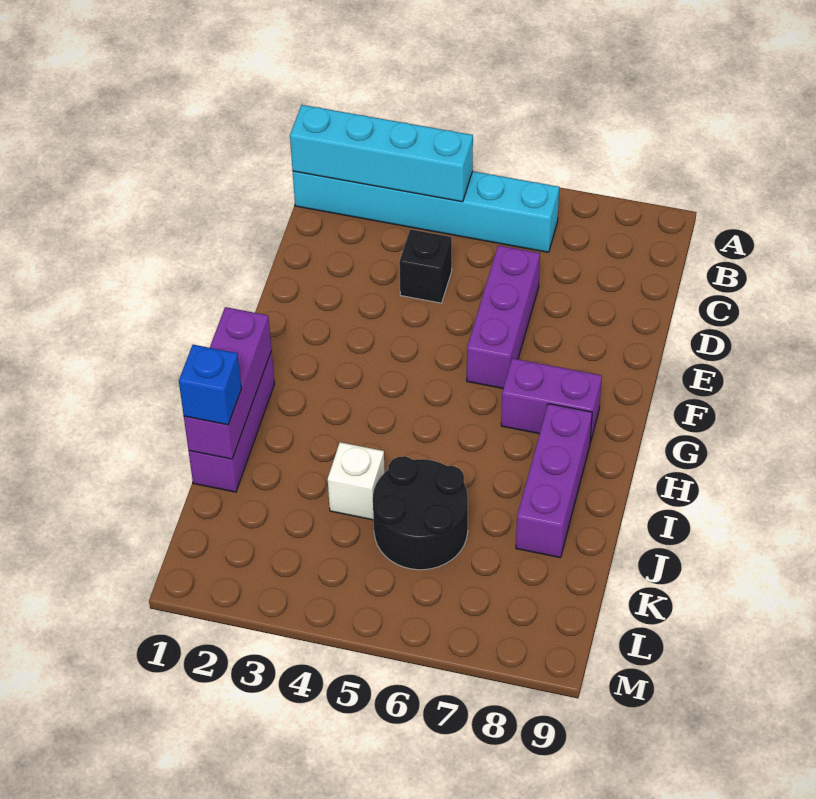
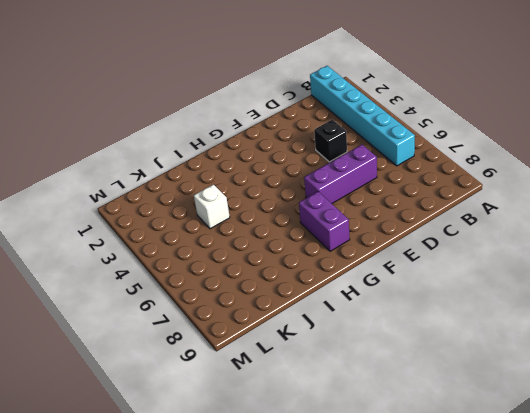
none -> purple brick H1:J1 level 1
none -> purple brick H8:J8 level 1

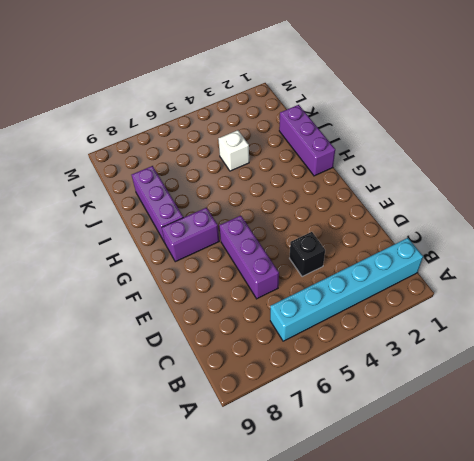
none -> black round brick J5:K6 level 1
none -> cyan brick B1:B4 level 2

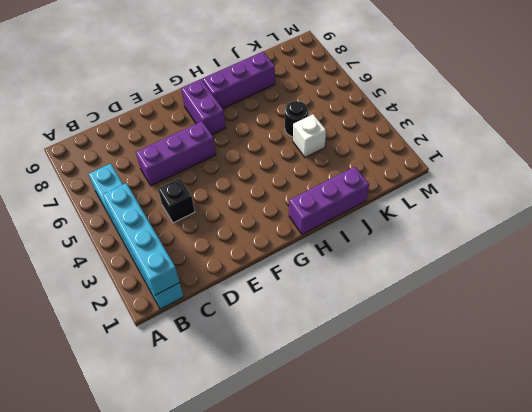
black round brick J5 level 1 -> black round brick J5:K6 level 1
none -> purple brick H1:J1 level 2
none -> blue brick J1 level 3

